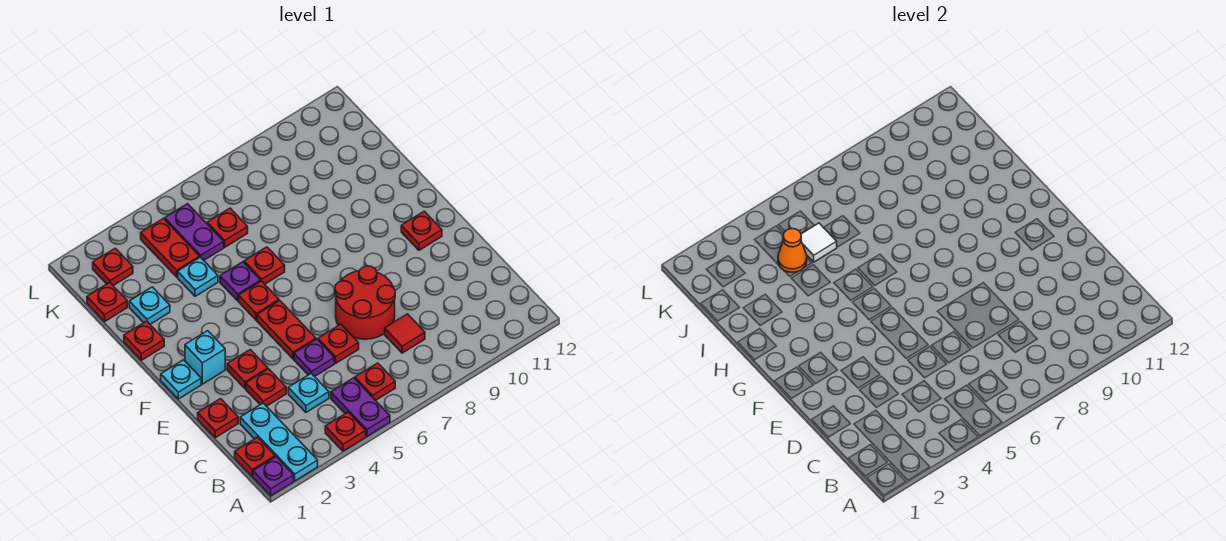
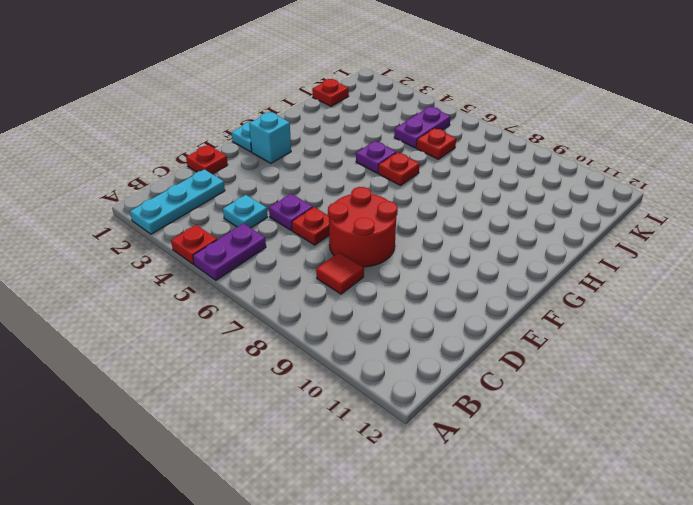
none -> purple plate A1 level 1
none -> red plate B1 level 1
none -> red plate B6 level 1
none -> red plate D3 level 1

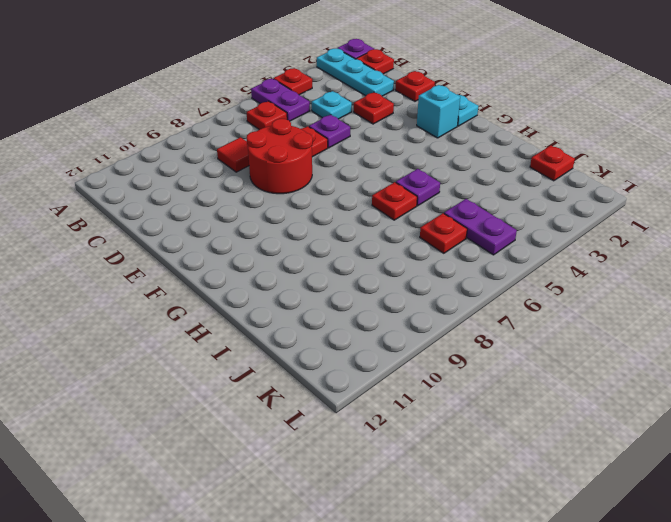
none -> red plate E3 level 1
none -> red plate E5:F5 level 1
none -> red plate F11 level 1
none -> red plate G5 level 1

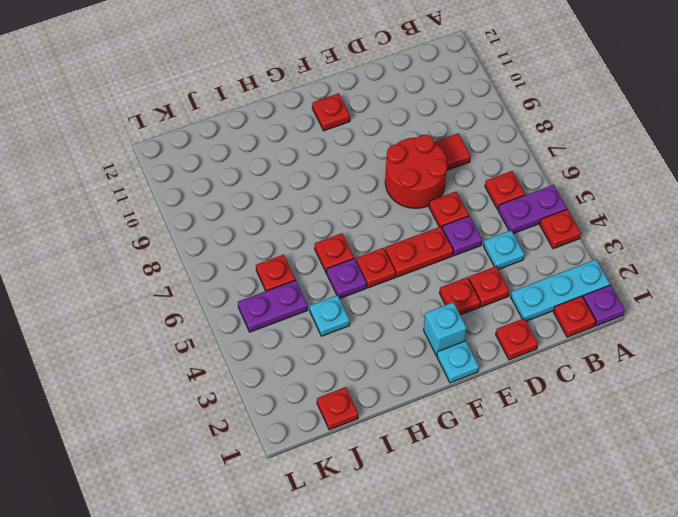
none -> red plate H1 level 1
none -> cyan plate I2 level 1
none -> red plate J4:K4 level 1
none -> red plate K2 level 1

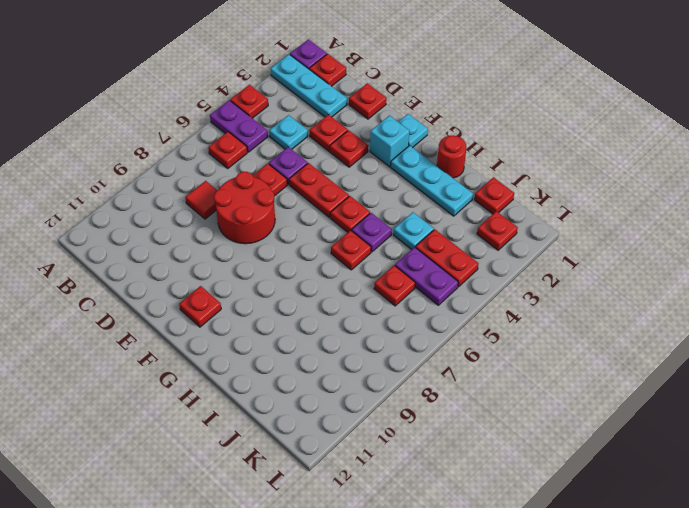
cyan plate G2:I2 level 1 -> cyan plate I2 level 1
red round brick H1 level 1 -> red plate H1 level 1
none -> orange cone J4 level 2
none -> white tile J5 level 2

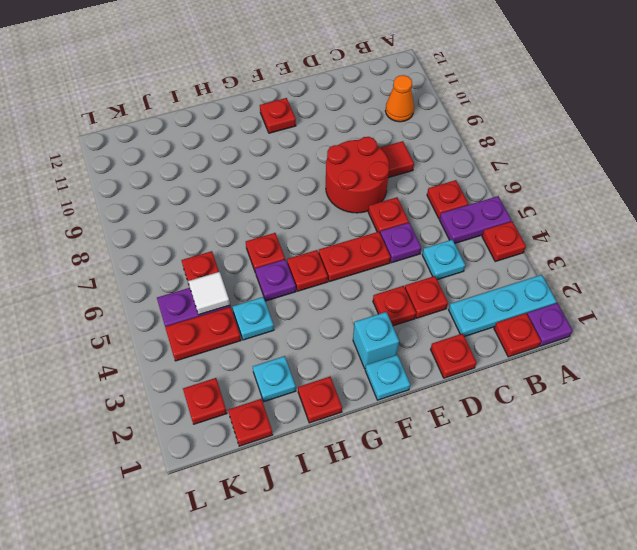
orange cone B10 level 1 -> orange cone J4 level 2

